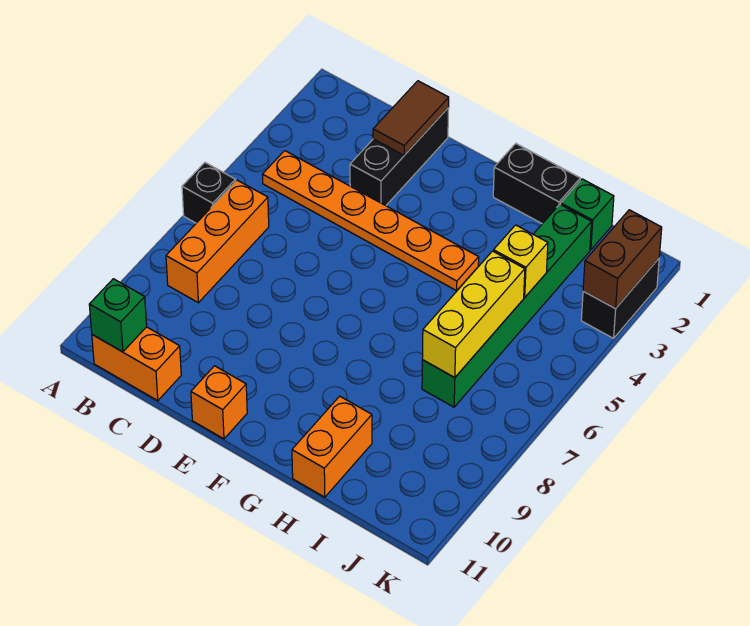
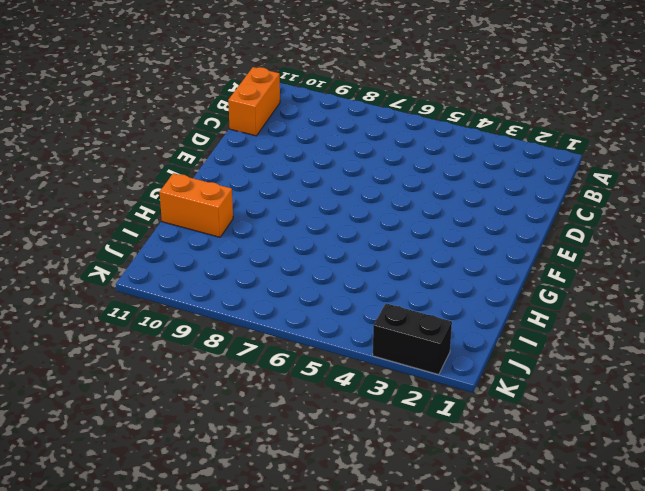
none -> black brick A6 level 1
none -> orange plate B4:G4 level 1
none -> orange brick B6:B8 level 1

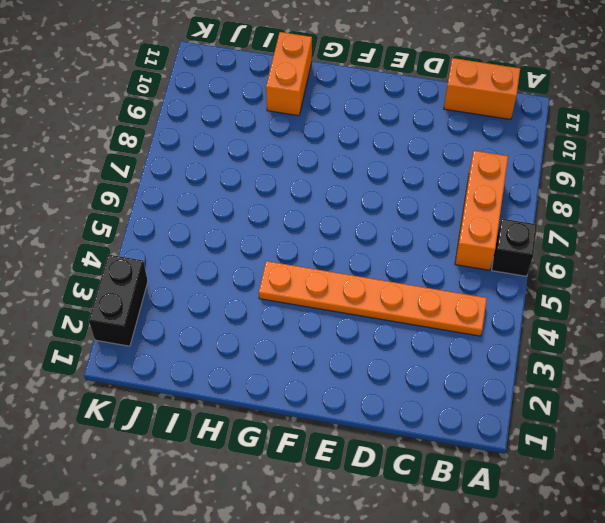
none -> black brick D1:D3 level 1
none -> orange brick E11 level 1
none -> black brick G1:H1 level 1

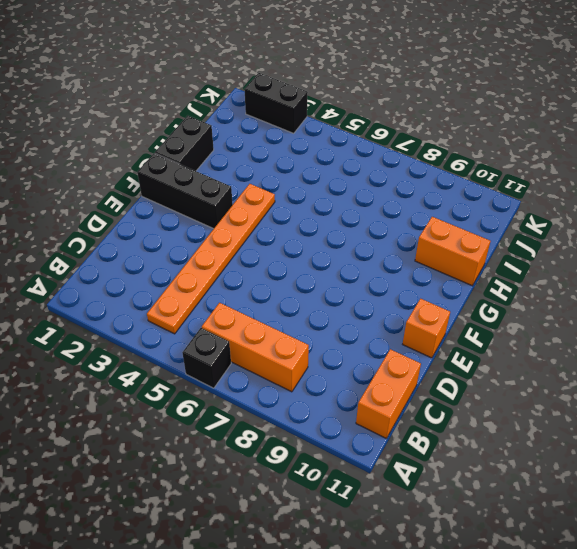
black brick F1:F3 level 1 -> black brick D1:D3 level 1
none -> green brick I1 level 1
none -> green brick I2:I7 level 1
none -> green brick B11 level 2

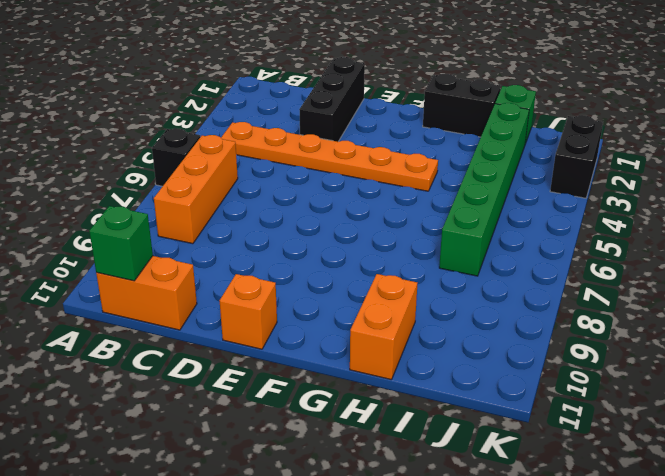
none -> brown tile D1:D2 level 2
none -> yellow brick I4 level 2
none -> yellow brick I5:I7 level 2

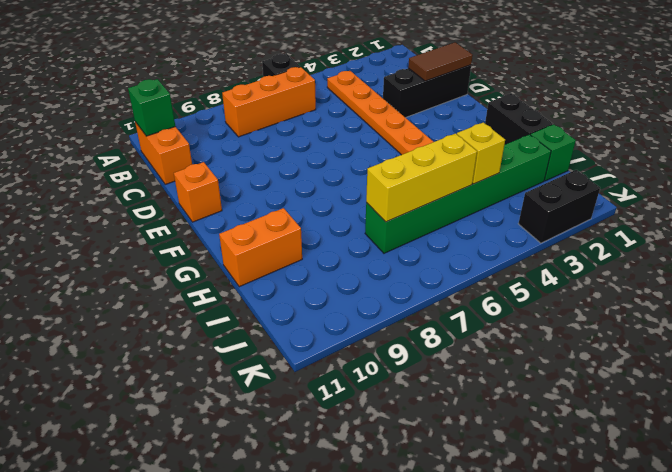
none -> brown brick K2:K3 level 2

